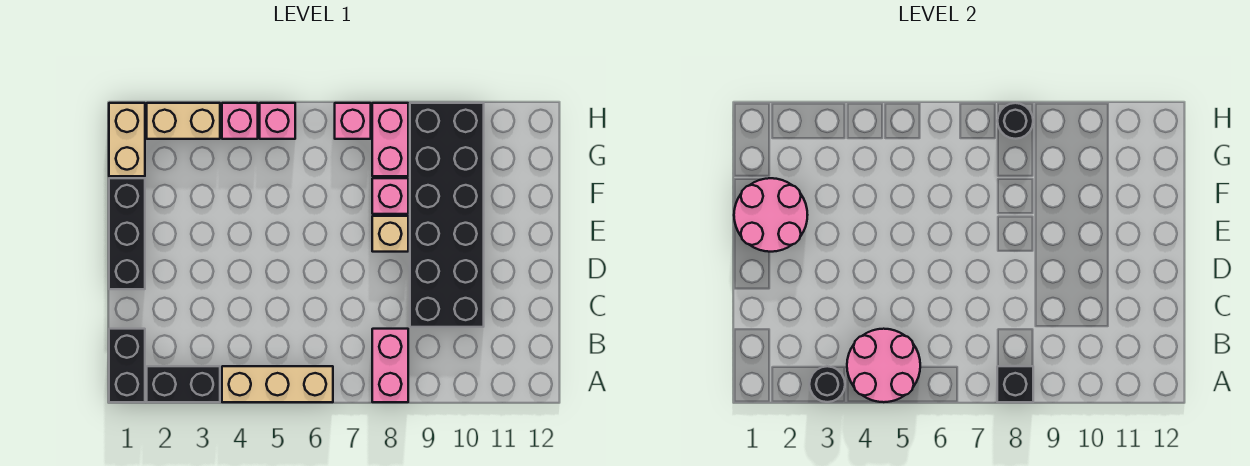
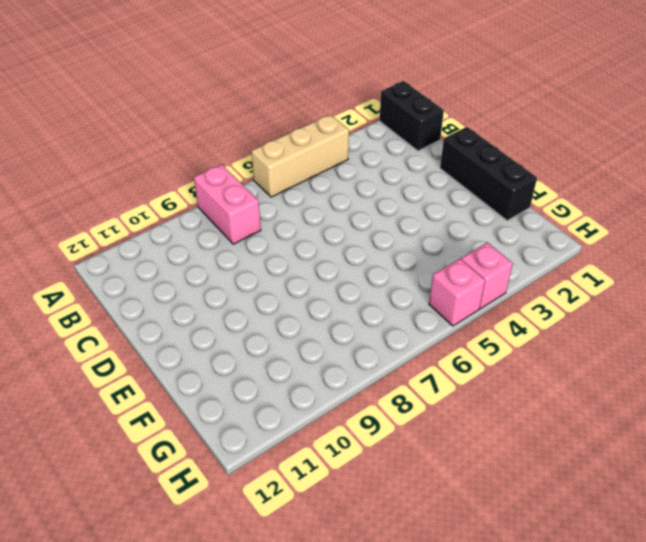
none -> black brick A2:A3 level 1
none -> black brick C9:H10 level 1
none -> tan brick E8 level 1

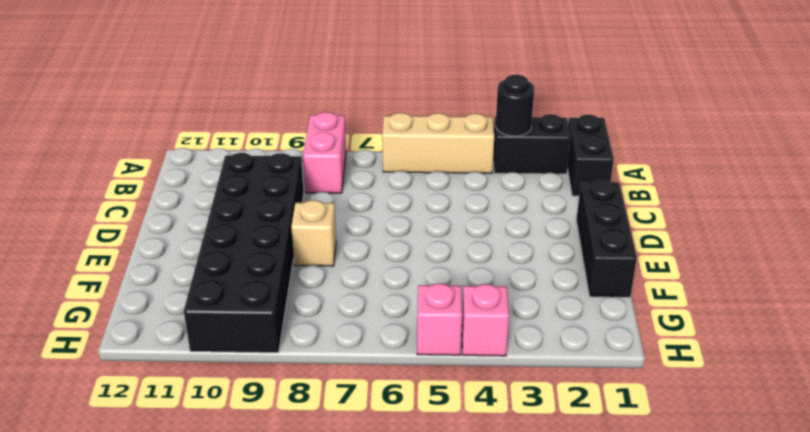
none -> pink brick F8 level 1
none -> tan brick G1:H1 level 1
none -> pink brick G8:H8 level 1

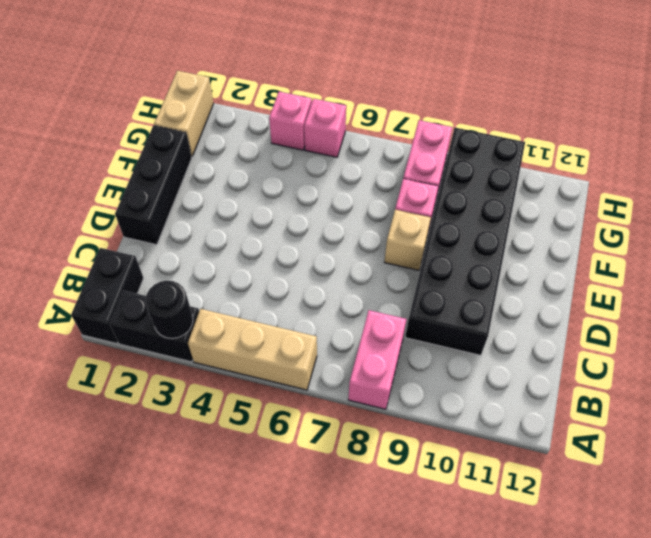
none -> tan brick H2:H3 level 1
none -> pink brick H7 level 1
none -> pink round brick A4:B5 level 2

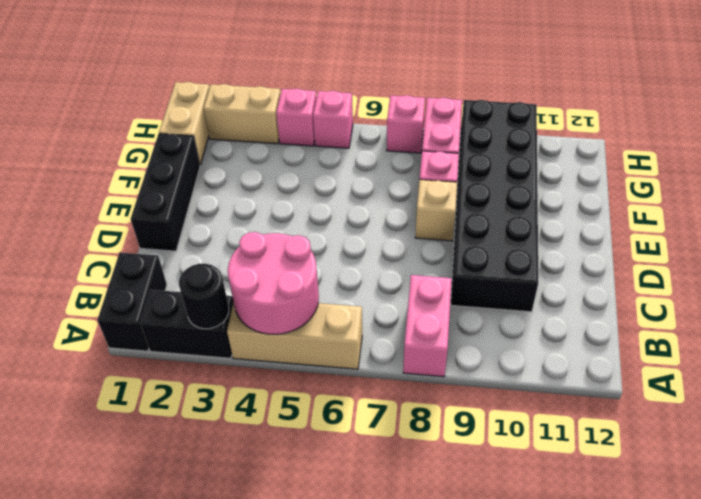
none -> black brick A8 level 2
none -> pink round brick E1:F2 level 2
none -> black round brick H8 level 2

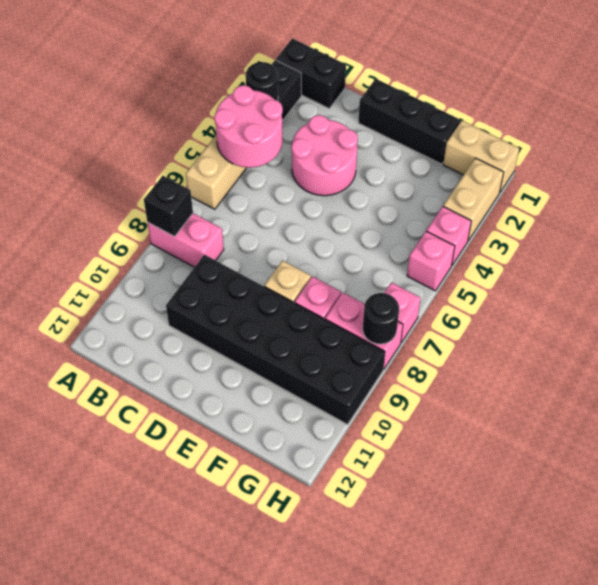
pink round brick C3:D4 level 1 -> pink round brick E1:F2 level 2

